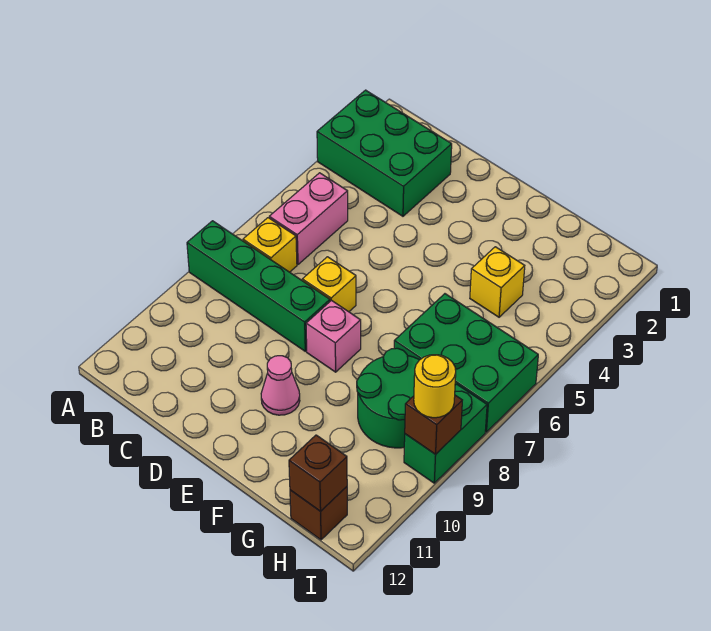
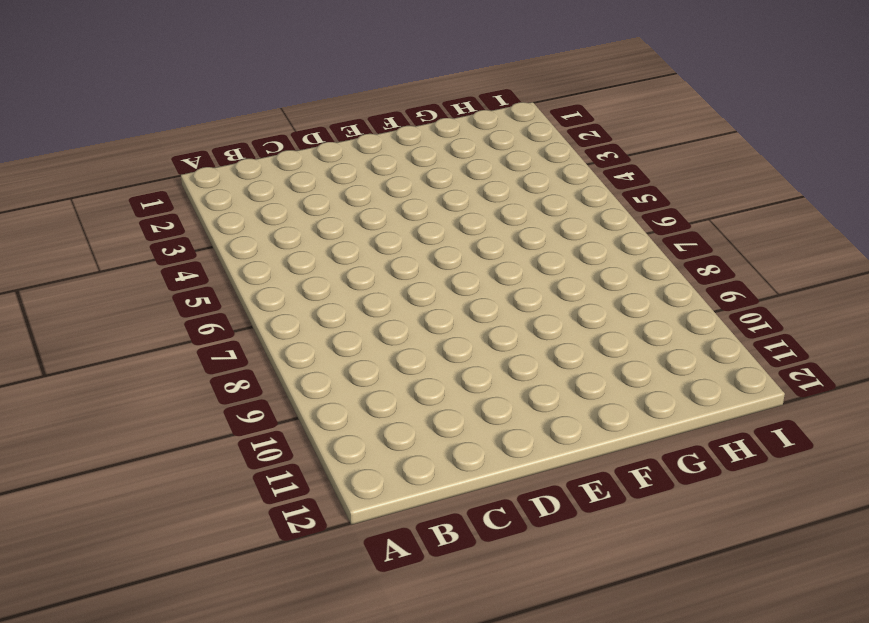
none -> green brick A2:C3 level 1
none -> green brick A8:D8 level 1
none -> pink brick B5:B6 level 1

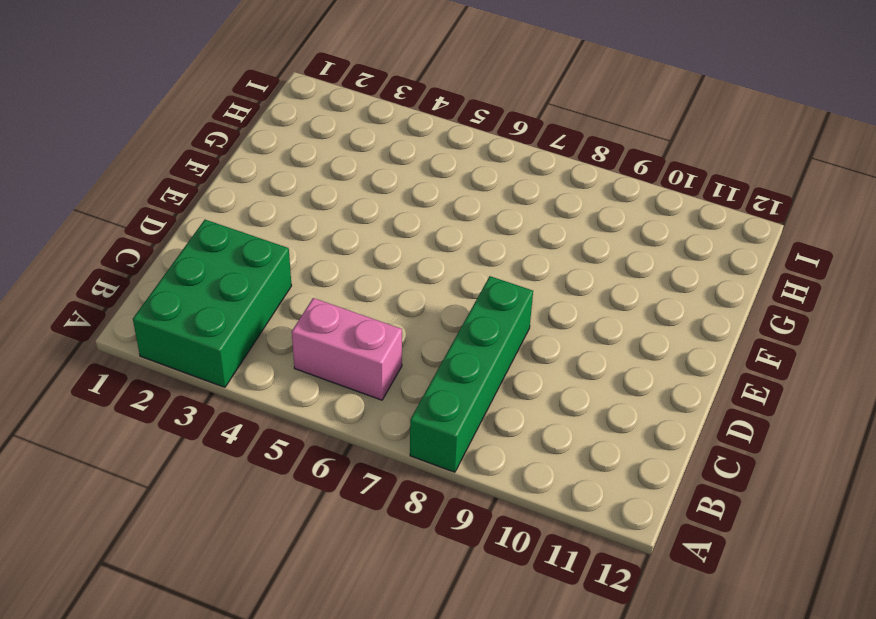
none -> yellow brick B7 level 1
none -> yellow brick D7 level 1
none -> pink brick E8 level 1

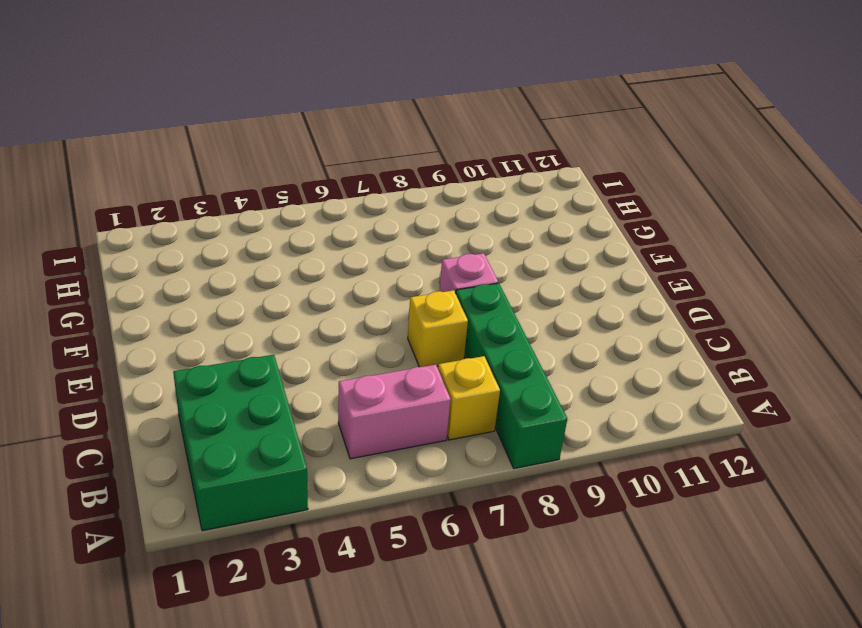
none -> pink cone E10 level 1
none -> yellow brick G4 level 1
none -> green brick G6:I7 level 1

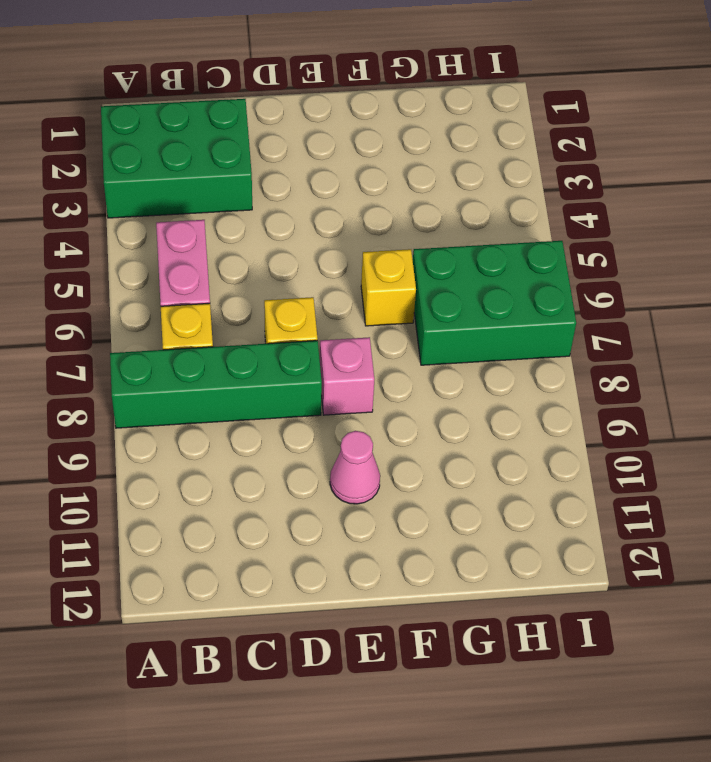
yellow brick F6 level 1 -> yellow brick G4 level 1
none -> green round brick G8:H9 level 1
none -> brown brick H12 level 1
none -> green brick I8:I9 level 1

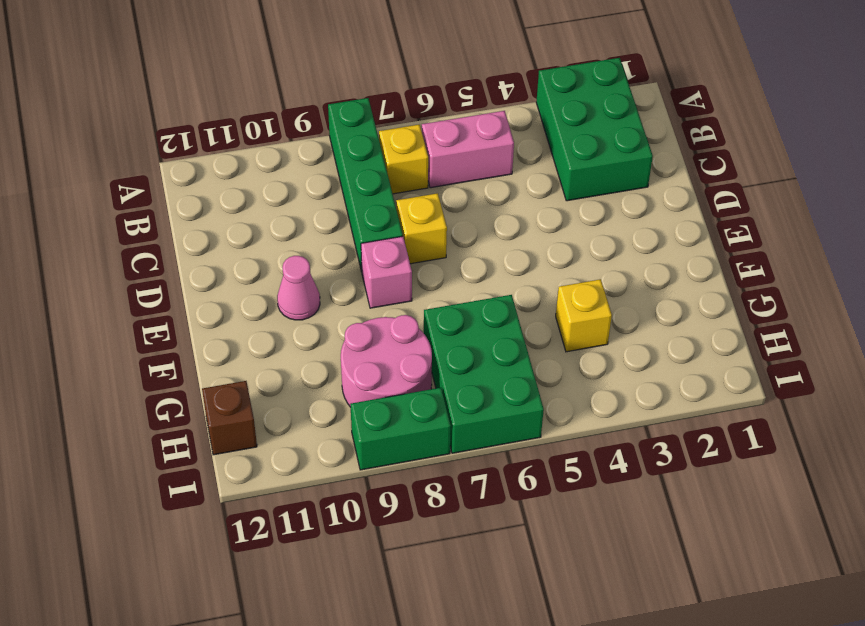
pink round brick G8:H9 level 1 -> green round brick G8:H9 level 1
none -> brown brick H12 level 2
none -> brown brick I9 level 2
none -> yellow round brick I9 level 3

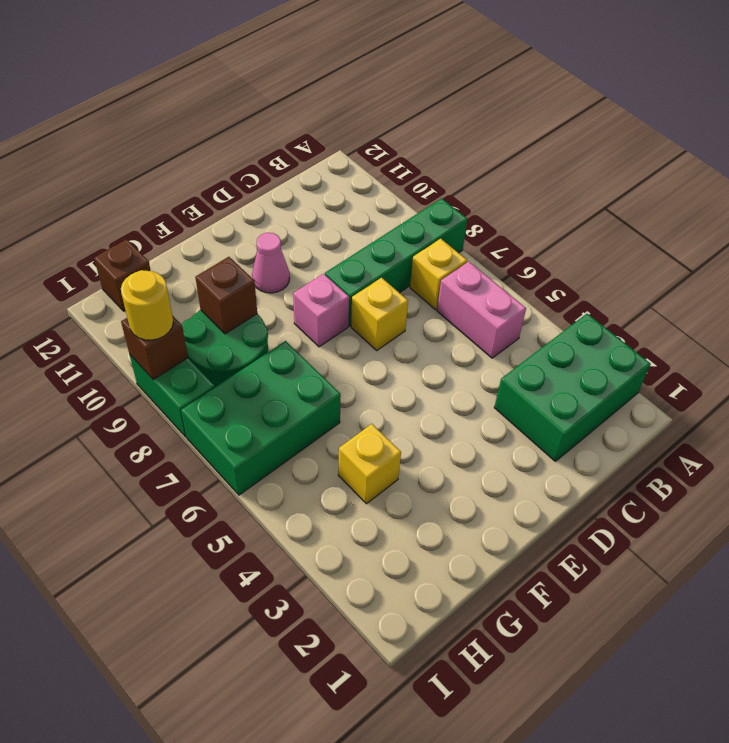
brown brick G9 level 2 -> brown brick H12 level 2

